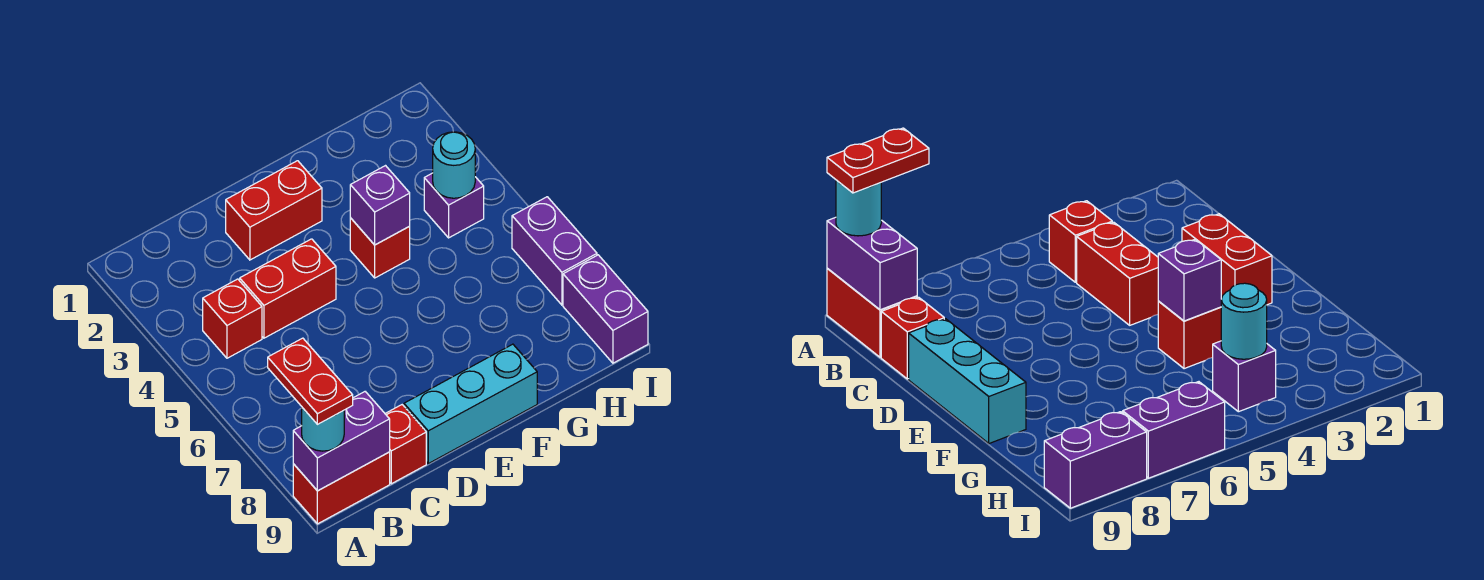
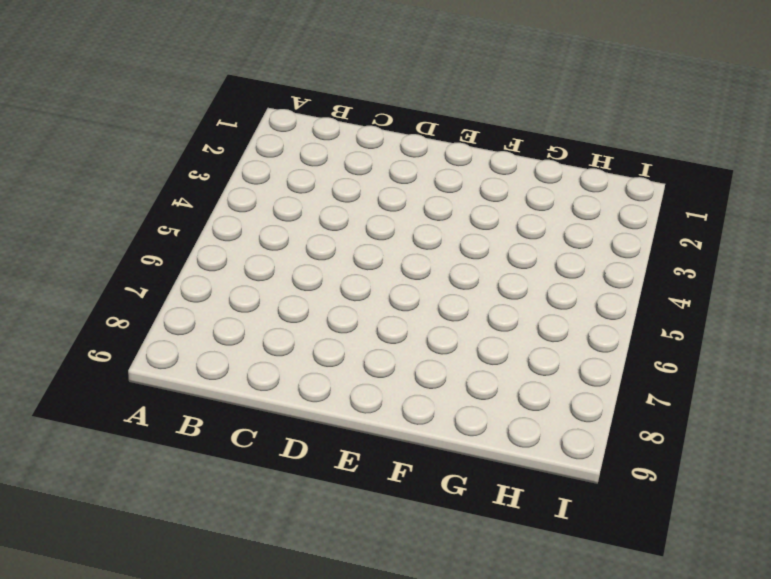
none -> red brick A9:B9 level 1
none -> red brick B4 level 1
none -> red brick C4:D4 level 1

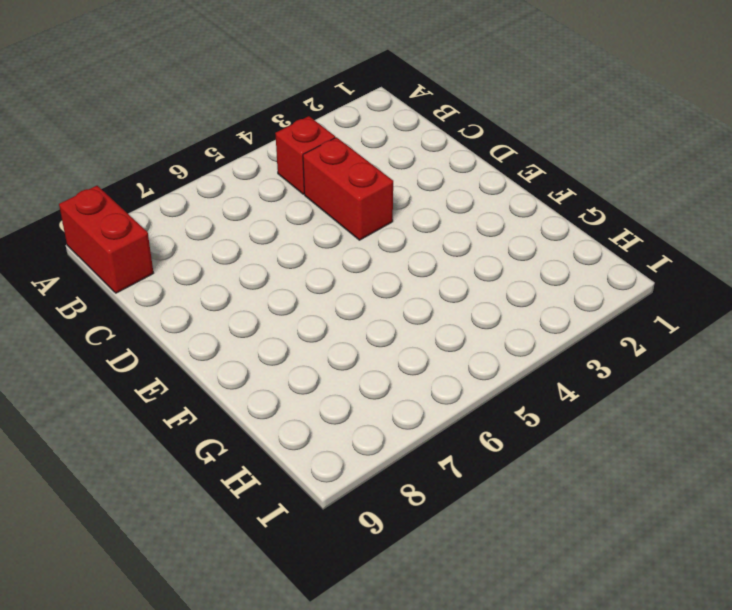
none -> red brick C9 level 1
none -> red brick D2:E2 level 1
none -> cyan brick D9:F9 level 1

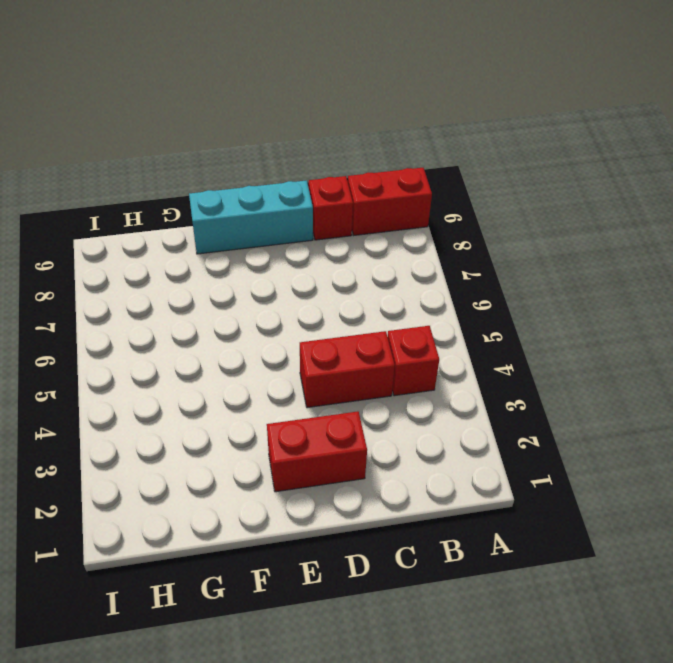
none -> red brick F4 level 1
none -> purple brick H4 level 1
none -> purple brick I6:I7 level 1

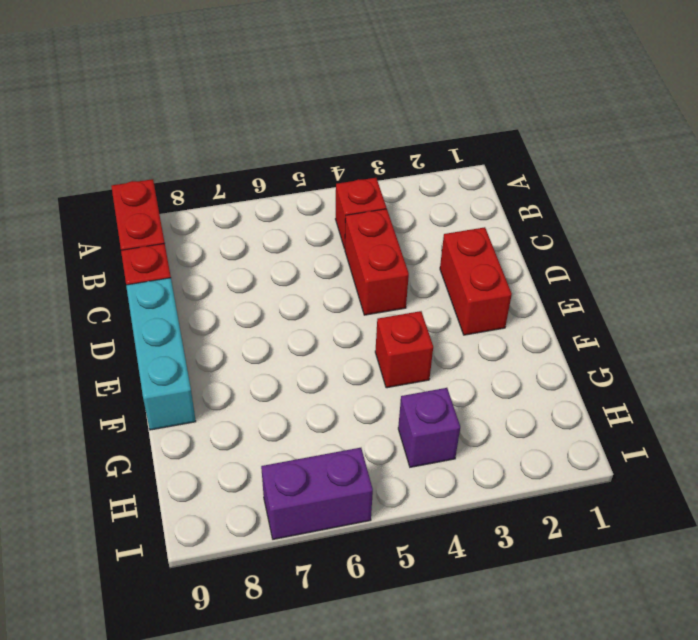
none -> purple brick I8:I9 level 1
none -> purple brick A9:B9 level 2
none -> purple brick F4 level 2

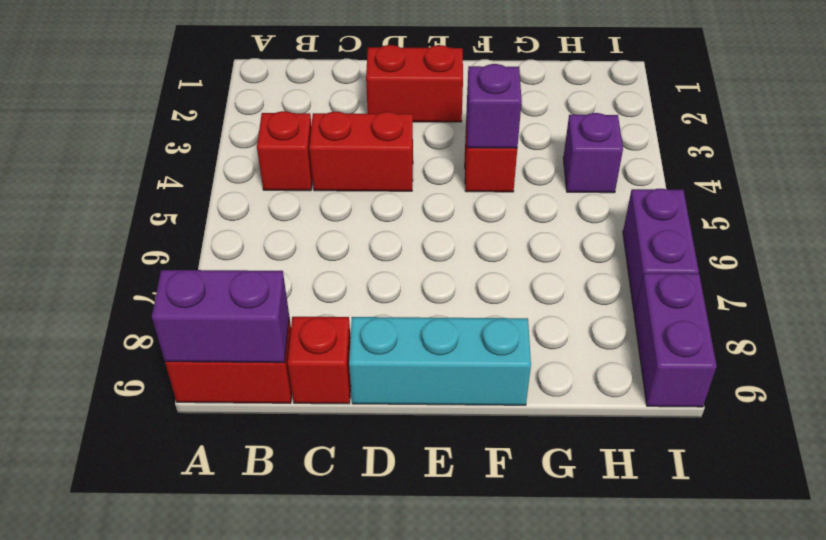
none -> cyan round brick H4 level 2
none -> cyan round brick A9 level 3
none -> red plate A8:A9 level 4

